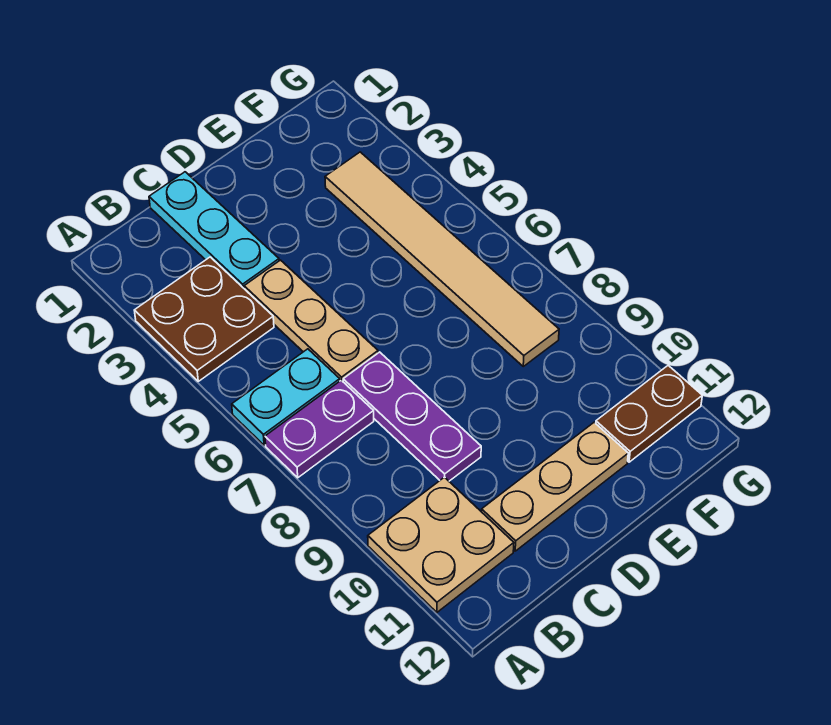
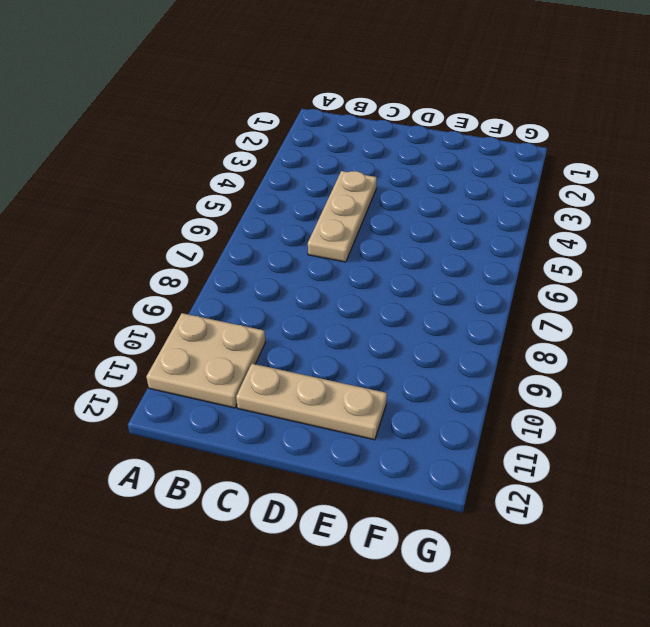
none -> brown plate A3:B4 level 1
none -> cyan plate A6:B6 level 1

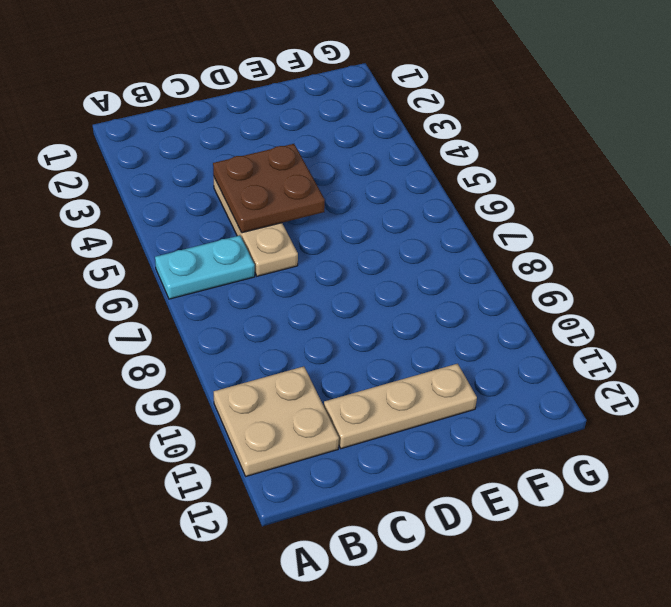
brown plate C4:D5 level 2 -> brown plate A3:B4 level 1
none -> purple plate A7:B7 level 1
none -> cyan plate C1:C3 level 1

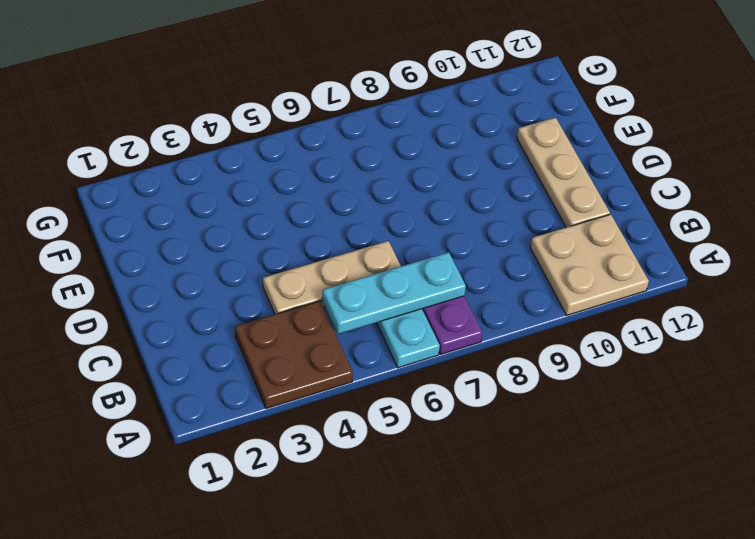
cyan plate B5:B7 level 2 -> cyan plate C1:C3 level 1
none -> purple plate C7:C9 level 1
none -> tan tile F3:F8 level 1

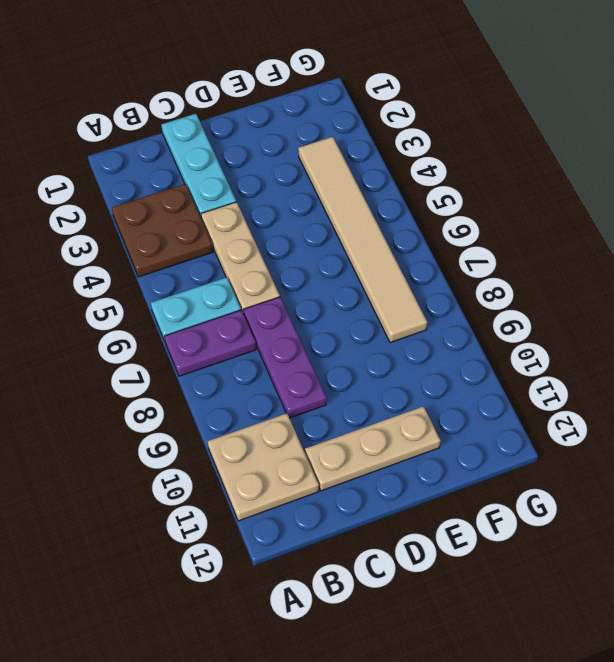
none -> brown plate F11:G11 level 1

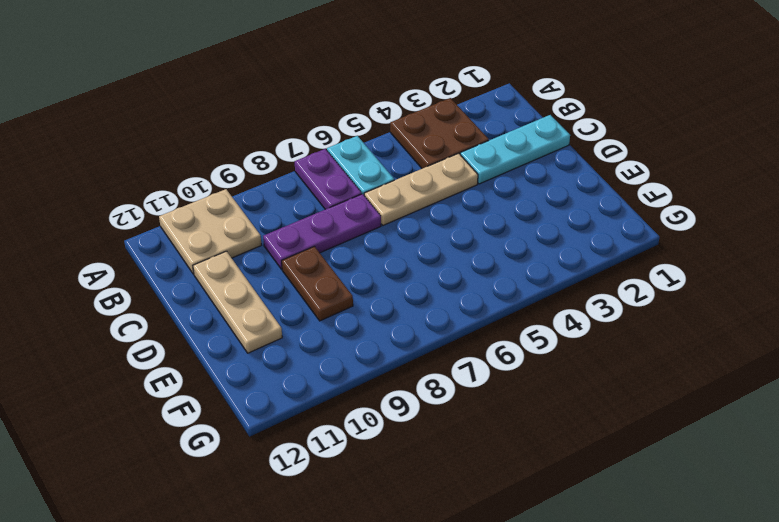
brown plate D9:E9 level 1 -> brown plate F11:G11 level 1
none -> tan tile F3:F8 level 1

